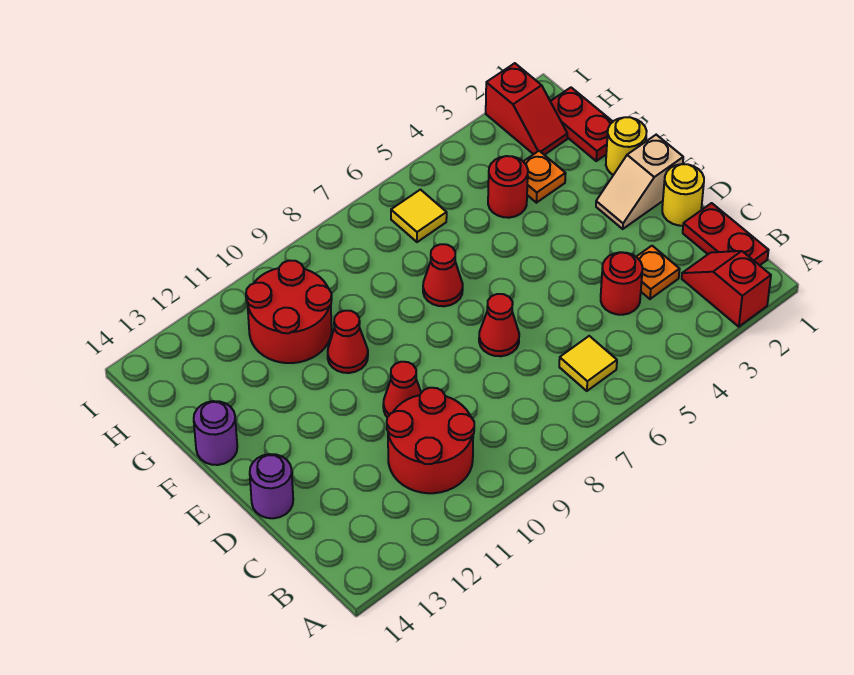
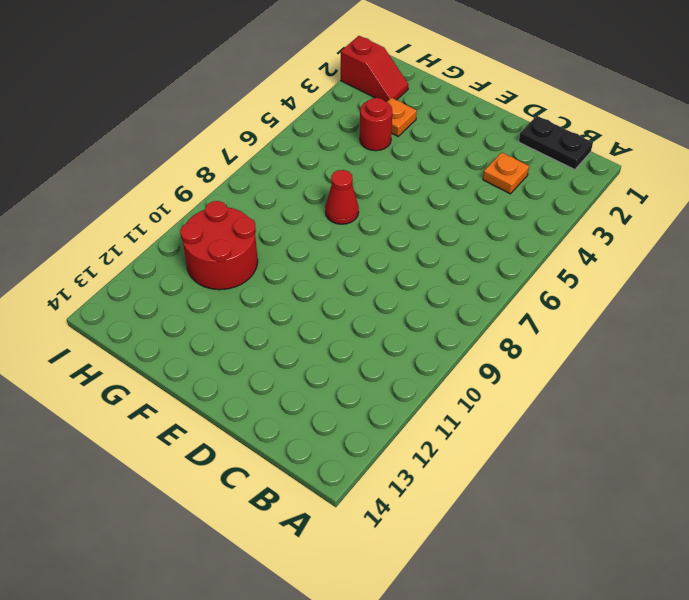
black plate B1:C1 level 1 -> red plate B1:C1 level 1
none -> red slope A2:B2 level 1 top A
none -> yellow tile B6 level 1
none -> red round brick B10:C11 level 1

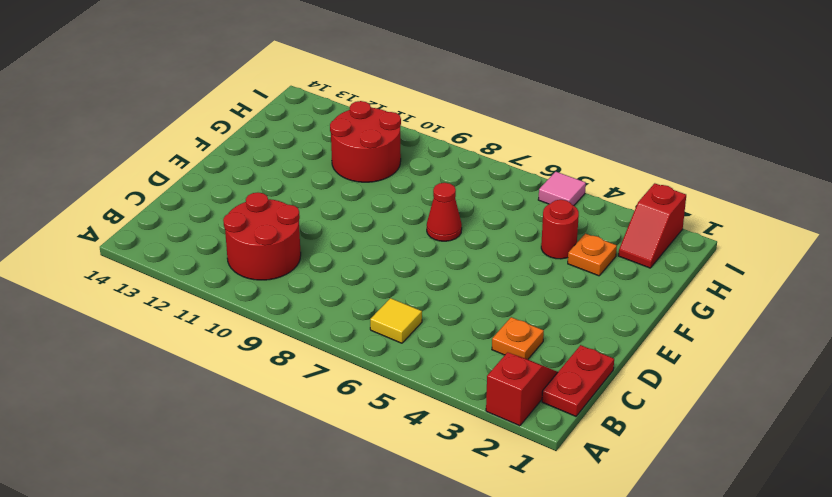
pink tile I5 level 1 -> none
none -> red round brick C4 level 1
none -> yellow round brick D1 level 1
none -> red cone D7 level 1

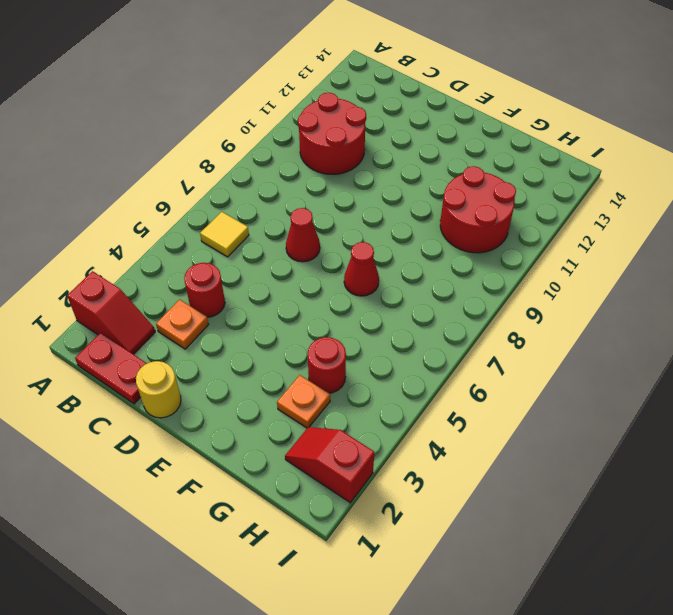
none -> red cone D10 level 1
none -> purple round brick D14 level 1
none -> tan slope E1:E2 level 1 top 1

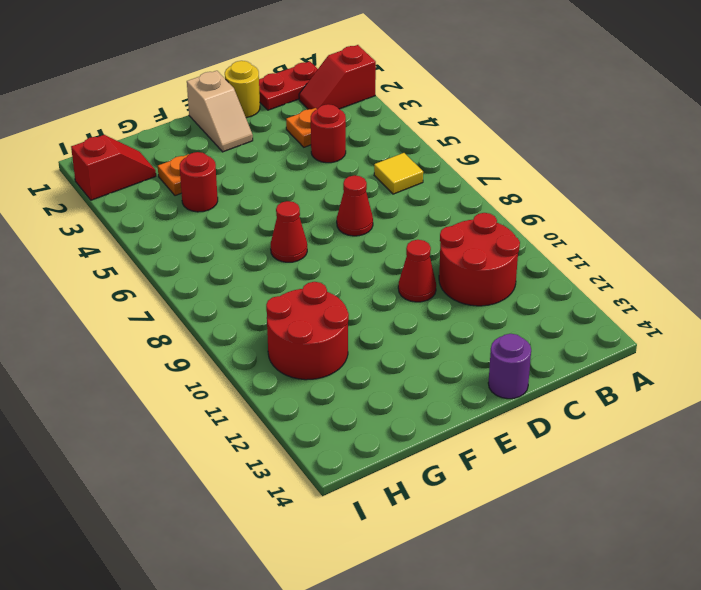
none -> yellow round brick F1 level 1
none -> red cone F10 level 1
none -> purple round brick F14 level 1

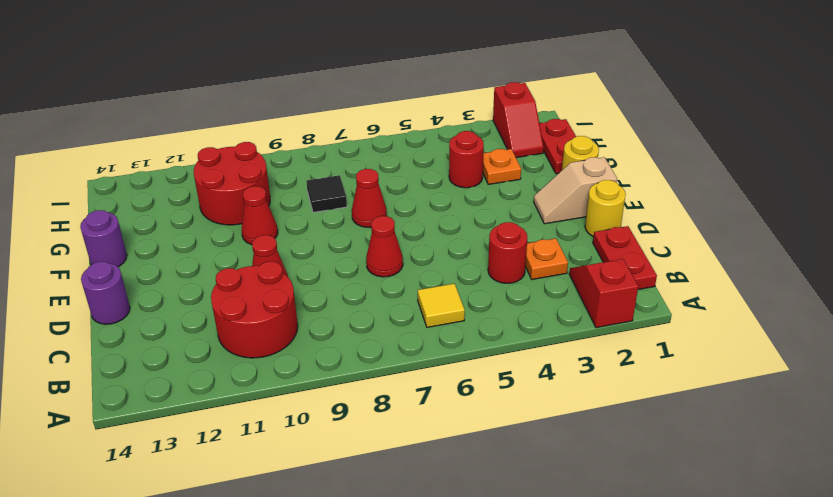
black tile G8 level 1 -> none
none -> yellow tile H6 level 1

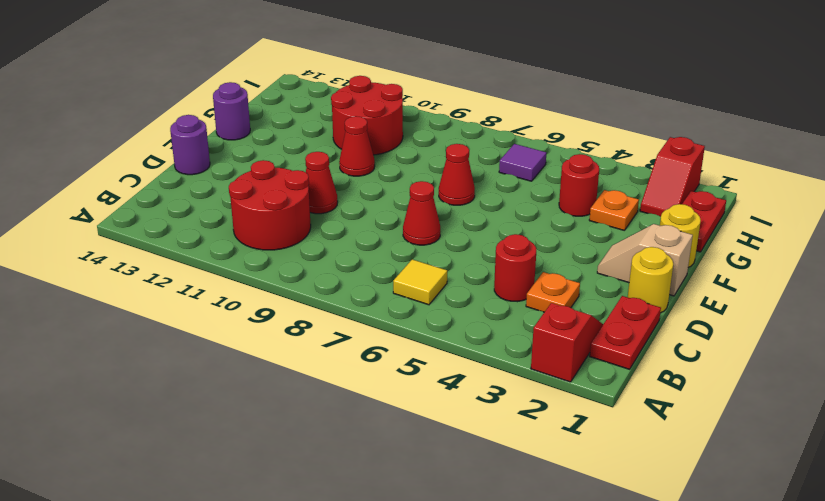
purple tile H6 level 1 -> yellow tile H6 level 1

